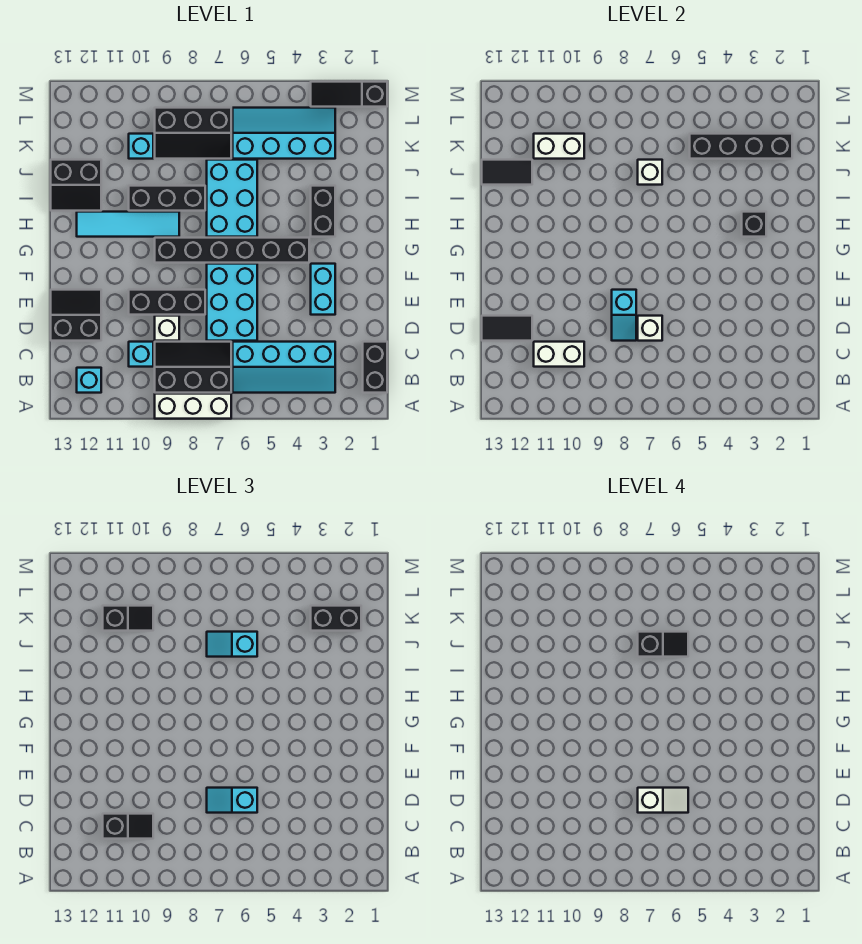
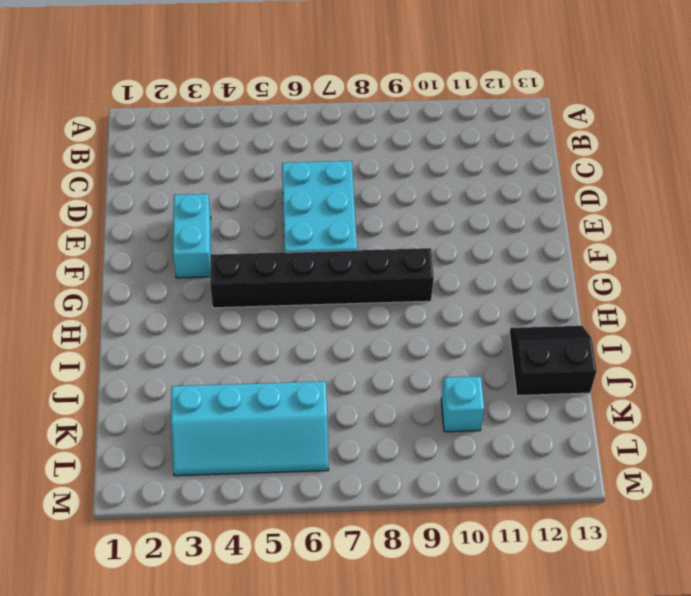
none -> white brick A7:A9 level 1
none -> black brick B1:C1 level 1
none -> cyan slope B3:C6 level 1 top C
none -> black slope B7:C9 level 1 top B

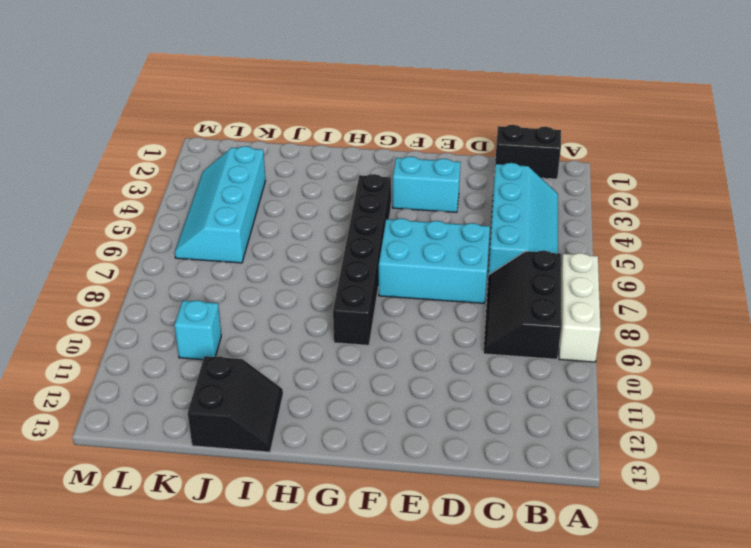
none -> cyan brick B12 level 1
none -> cyan brick C10 level 1
none -> white brick D9 level 1
none -> black slope D12:E13 level 1 top D

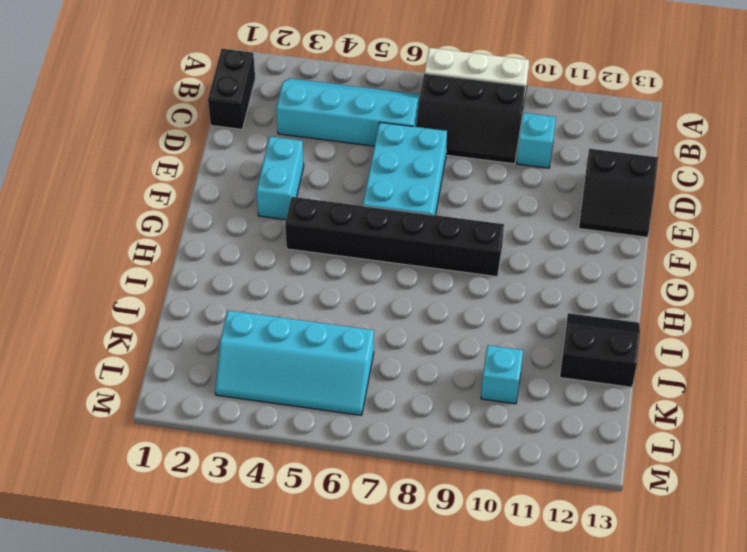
none -> cyan brick B12 level 1
none -> white brick D9 level 1
none -> black brick E8:E10 level 1
none -> black brick H3:I3 level 1

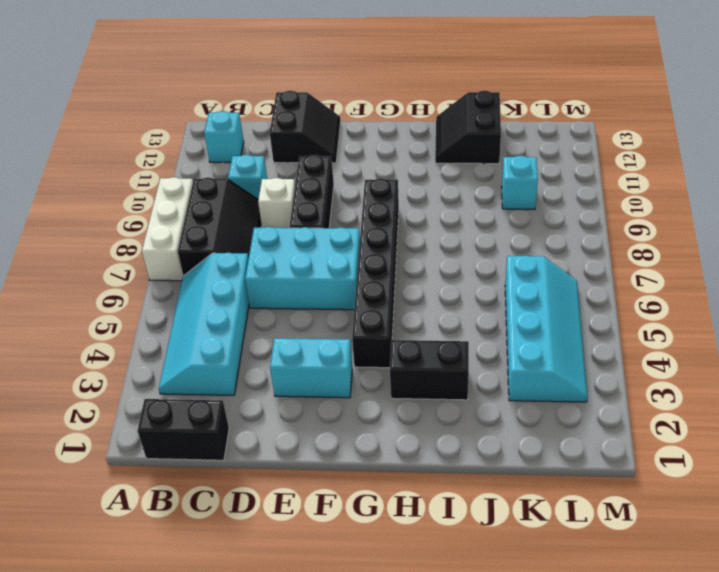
none -> cyan brick H6:J7 level 1
none -> cyan tile H9:H12 level 1
none -> black brick I8:I10 level 1
none -> black slope K7:L9 level 1 top L

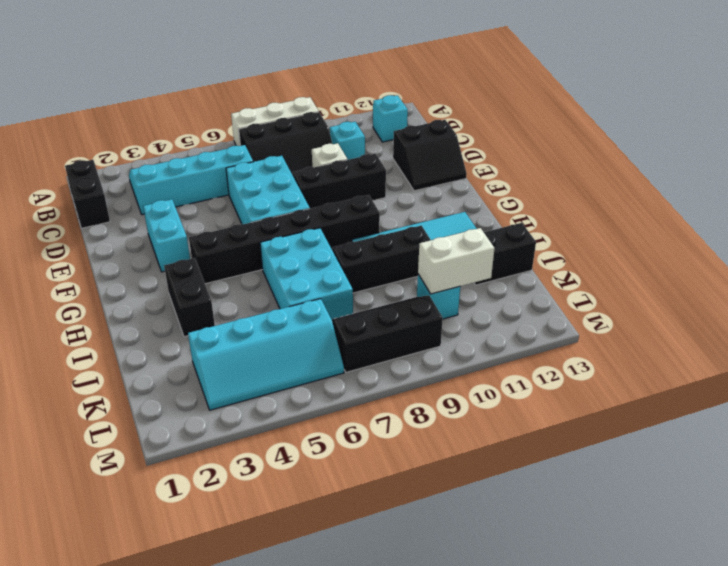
none -> black slope M1:M3 level 1 top 1
none -> white brick C10:C11 level 2
none -> white brick D7 level 2
none -> cyan slope D8:E8 level 2 top E

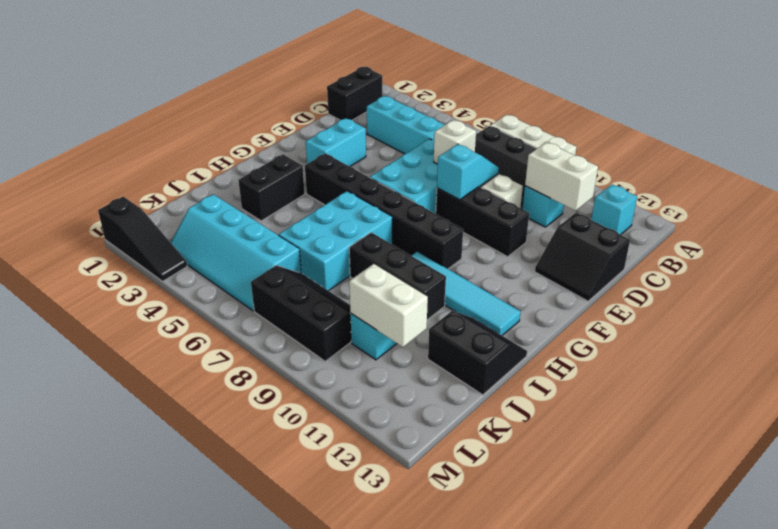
none -> black tile D12:D13 level 2
none -> black brick H3 level 2
none -> white brick J7 level 2
none -> black tile J12:J13 level 2

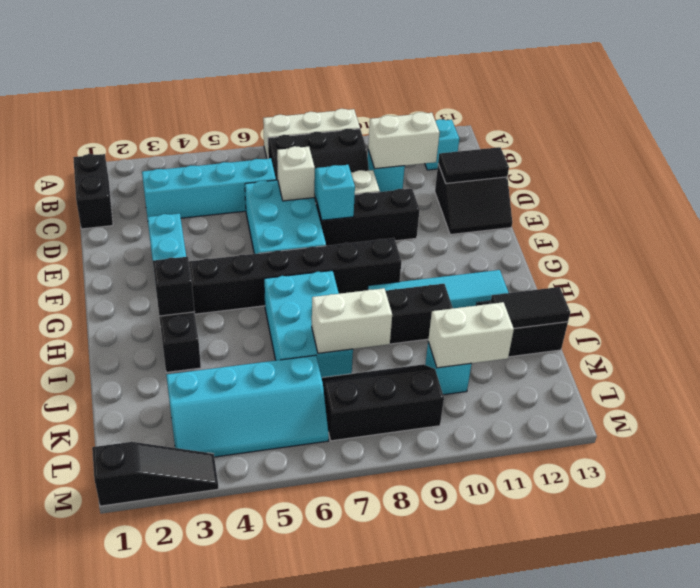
white brick J7:J8 level 2 -> white brick J7 level 2
none -> black brick K2:K5 level 2
none -> black slope C10:C11 level 3 top 11
none -> cyan slope D6:D7 level 3 top 6
none -> cyan slope J6:J7 level 3 top 6

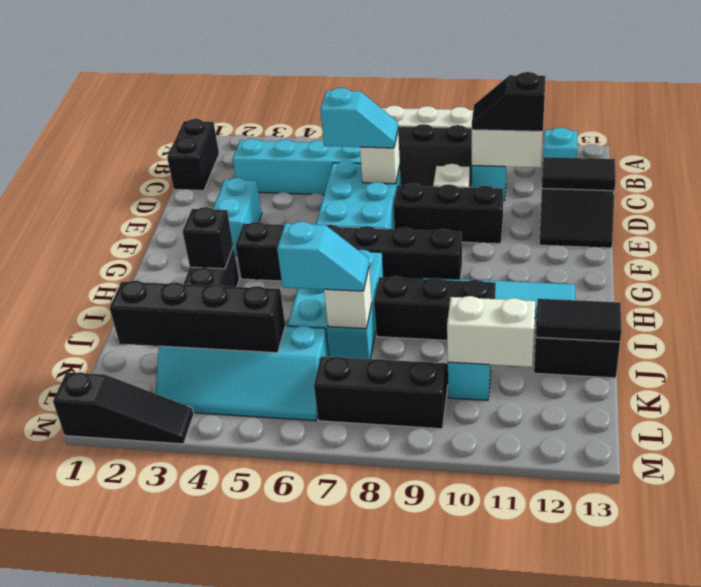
none -> cyan slope D8:E8 level 2 top E
none -> black brick K2:K3 level 3
none -> black slope K10:K11 level 3 top 11
none -> white slope D6:D7 level 4 top 7

